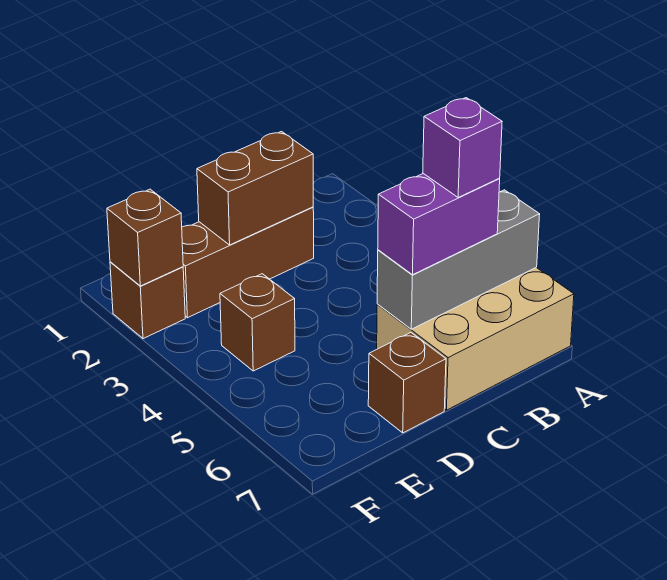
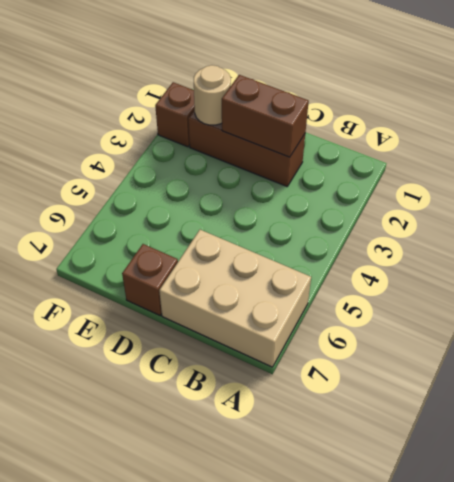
tan round brick E2 level 2 -> none
none -> brown brick E4 level 1
none -> grey brick A6:C6 level 2

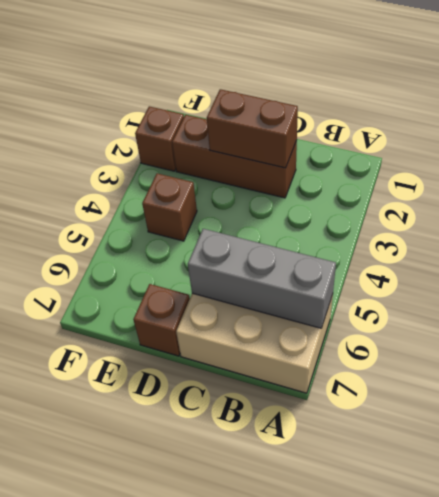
none -> brown brick F2 level 2
none -> purple brick B6:C6 level 3

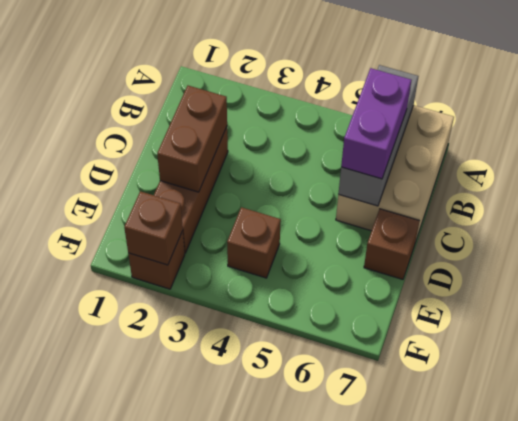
none -> purple brick B6 level 4

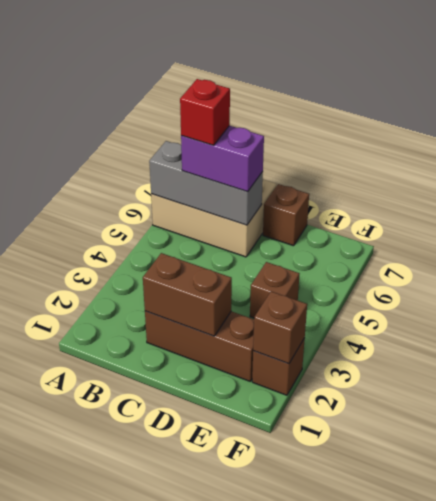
red brick B6 level 4 -> purple brick B6 level 4

